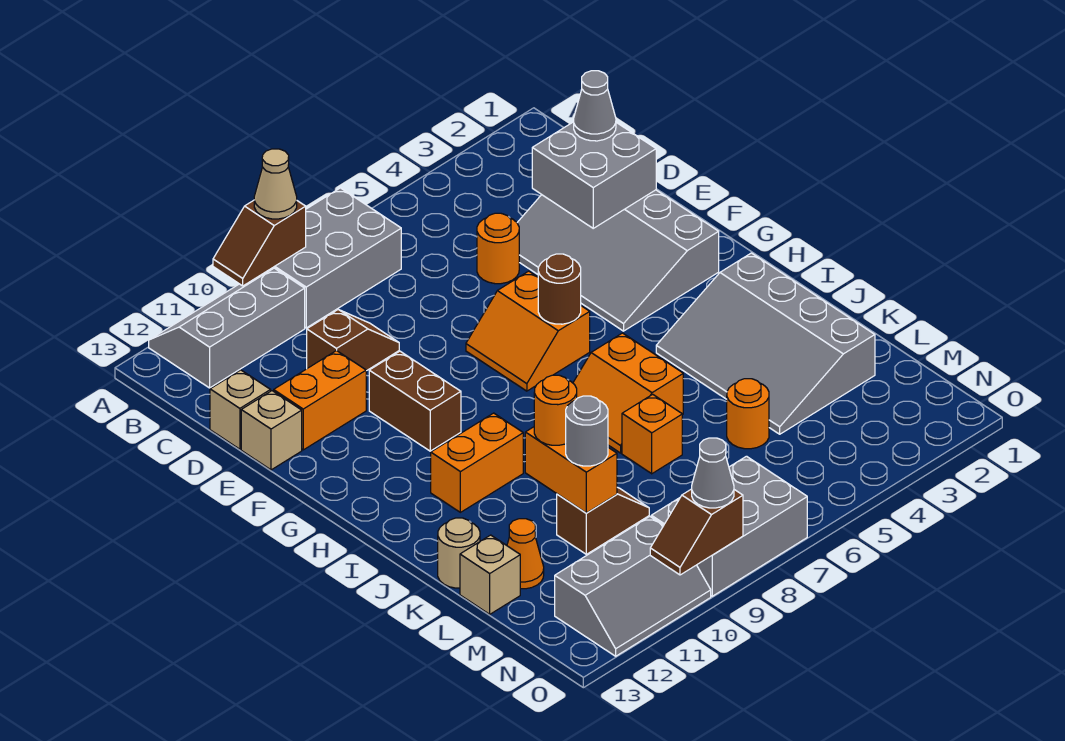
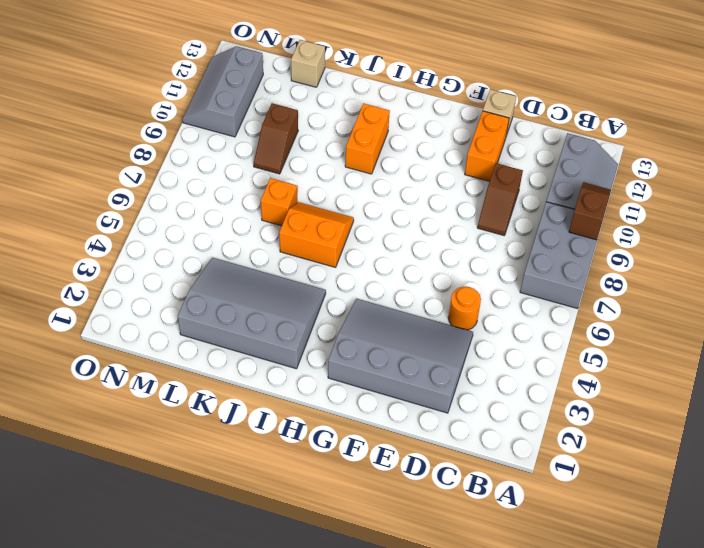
none -> tan brick D13 level 1
none -> orange slope F6:G7 level 1 top 6
none -> brown brick F10:G10 level 1
none -> tan round brick K13 level 1

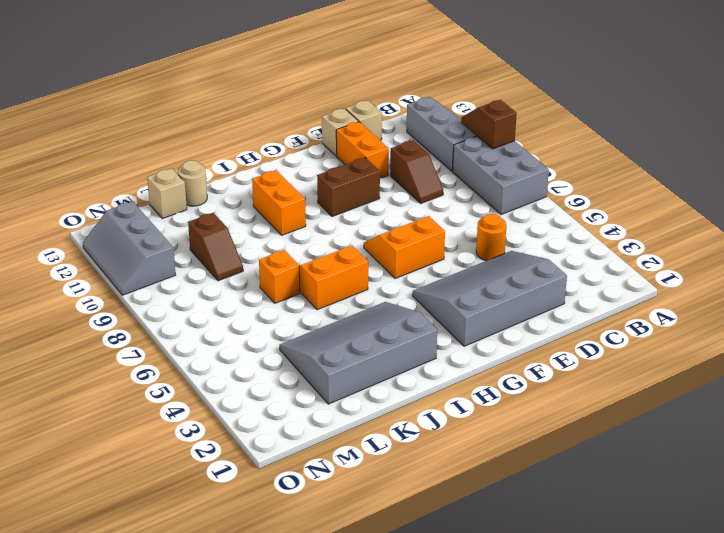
none -> orange round brick L5 level 1
none -> orange cone L12 level 1
none -> grey brick N7:O9 level 1
none -> grey brick D2:E3 level 2

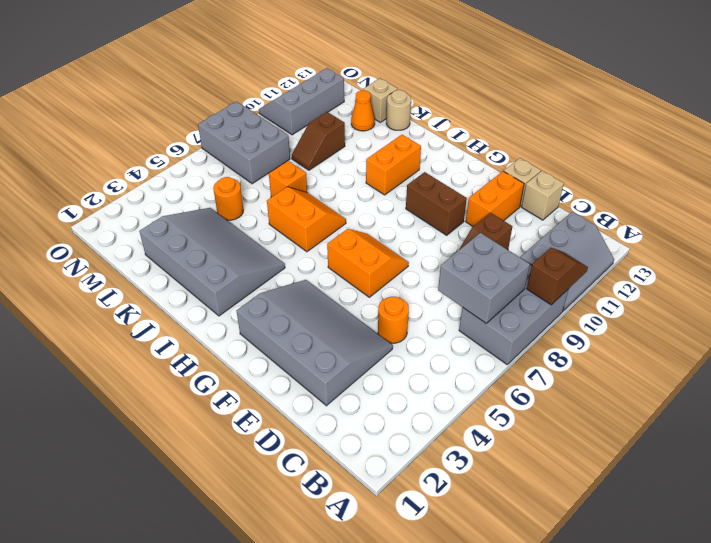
grey brick B7:C8 level 2 -> grey brick D2:E3 level 2
grey brick M7:O8 level 1 -> grey brick N7:O9 level 1
none -> brown round brick G6 level 2
none -> orange brick K10:L10 level 2
none -> brown slope O9:O10 level 2 top 9
none -> tan cone A9 level 3

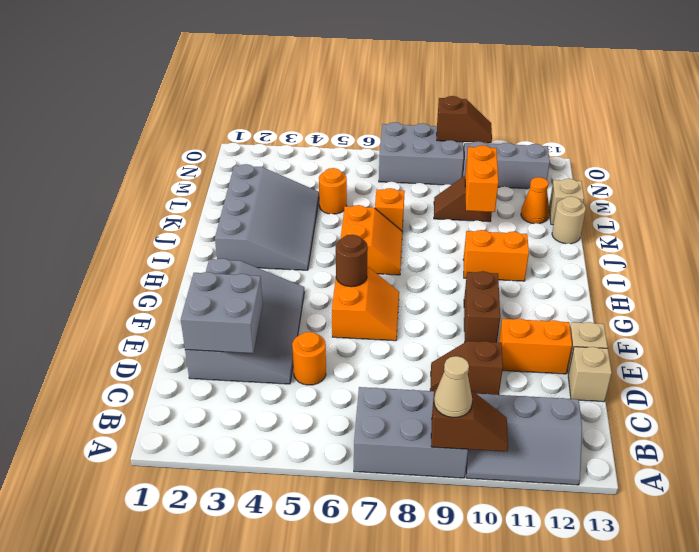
none -> grey cone D2 level 3
none -> orange round brick K10 level 3
none -> grey round brick L10 level 3
none -> grey cone O9 level 3

